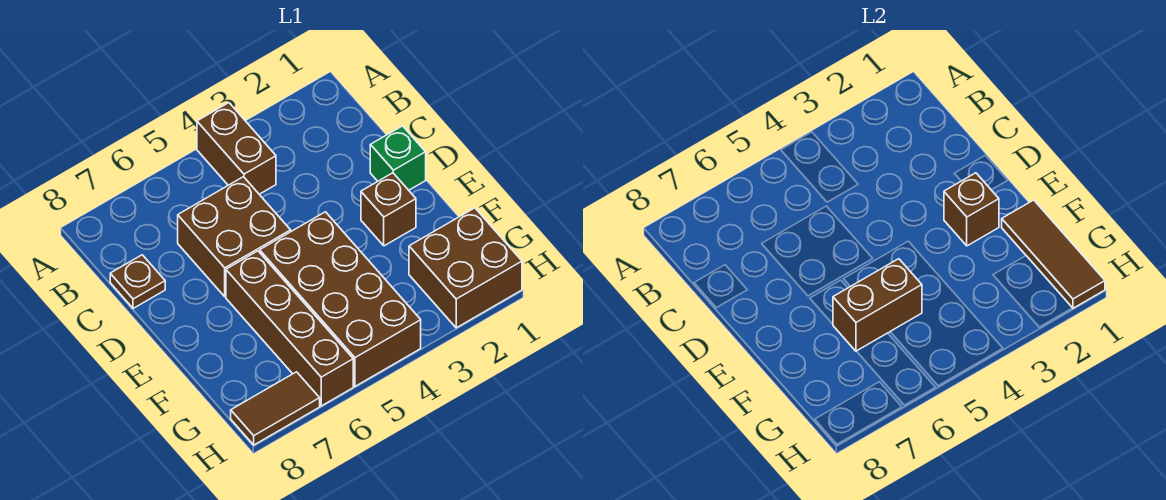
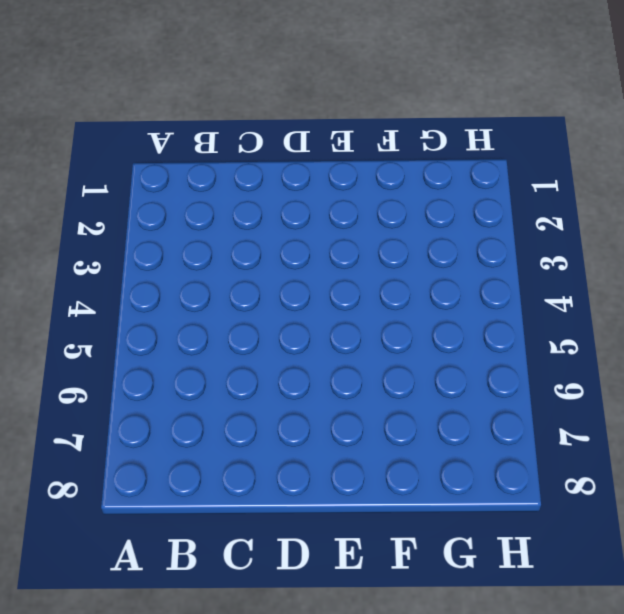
none -> brown brick A4:B4 level 1
none -> brown brick C5:D6 level 1
none -> brown plate C8 level 1

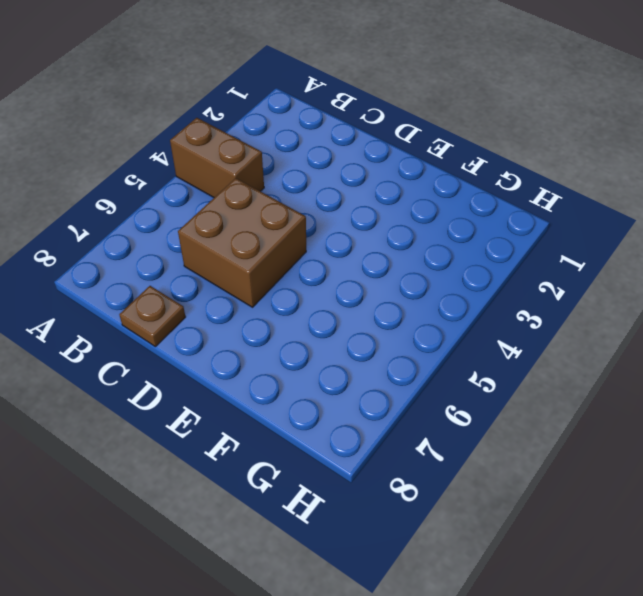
none -> green brick D1 level 1
none -> brown brick E2 level 1
none -> brown brick E4:H5 level 1

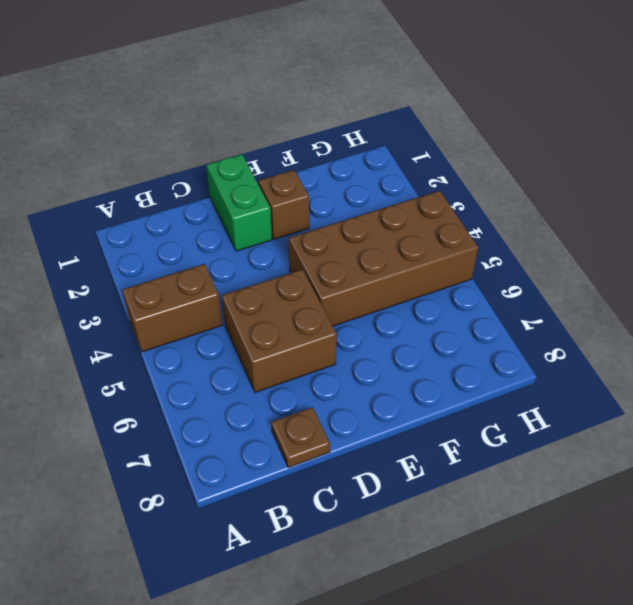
green brick D1:D2 level 1 -> green brick D1 level 1
none -> brown brick E6:H6 level 1
none -> brown brick G1:H2 level 1
none -> brown tile H7:H8 level 1

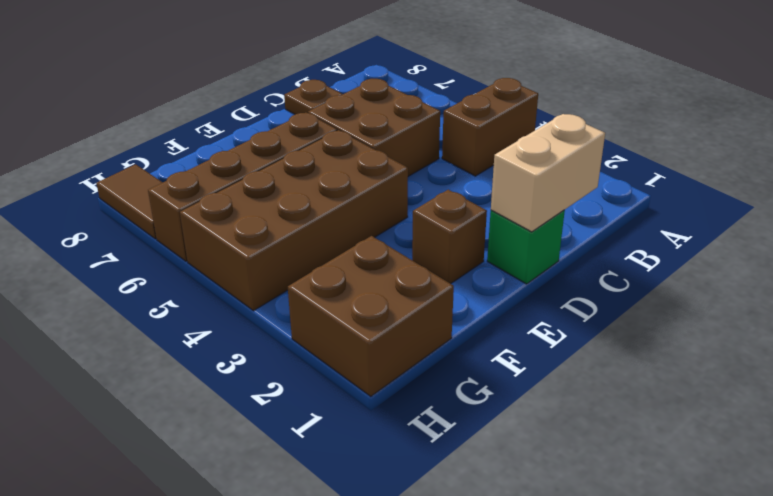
tan brick C1:D1 level 2 -> none
none -> brown brick E2 level 2
none -> brown tile F1:H1 level 2
none -> brown brick F5:F6 level 2

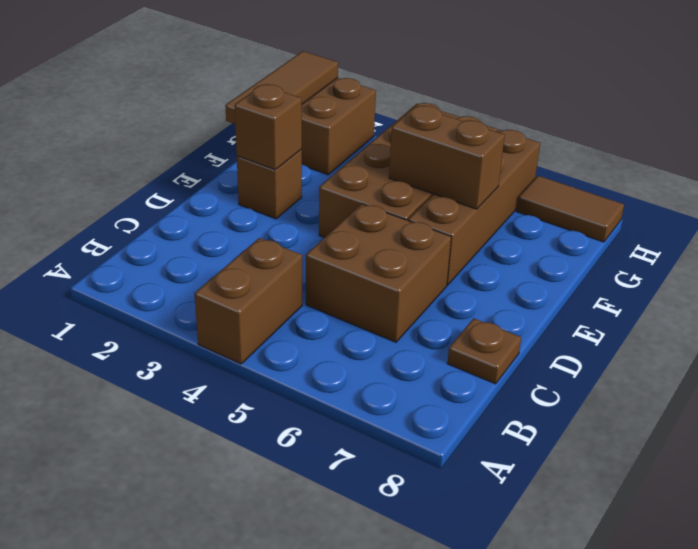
none -> green brick D1 level 1

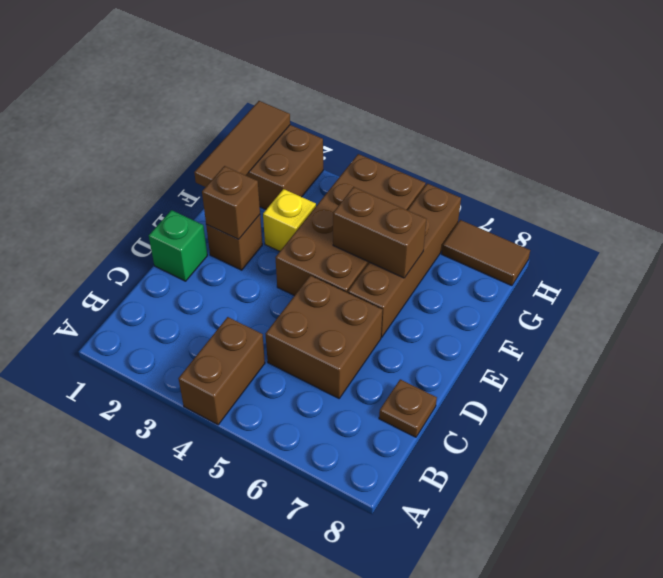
yellow brick F3 level 1 -> none

